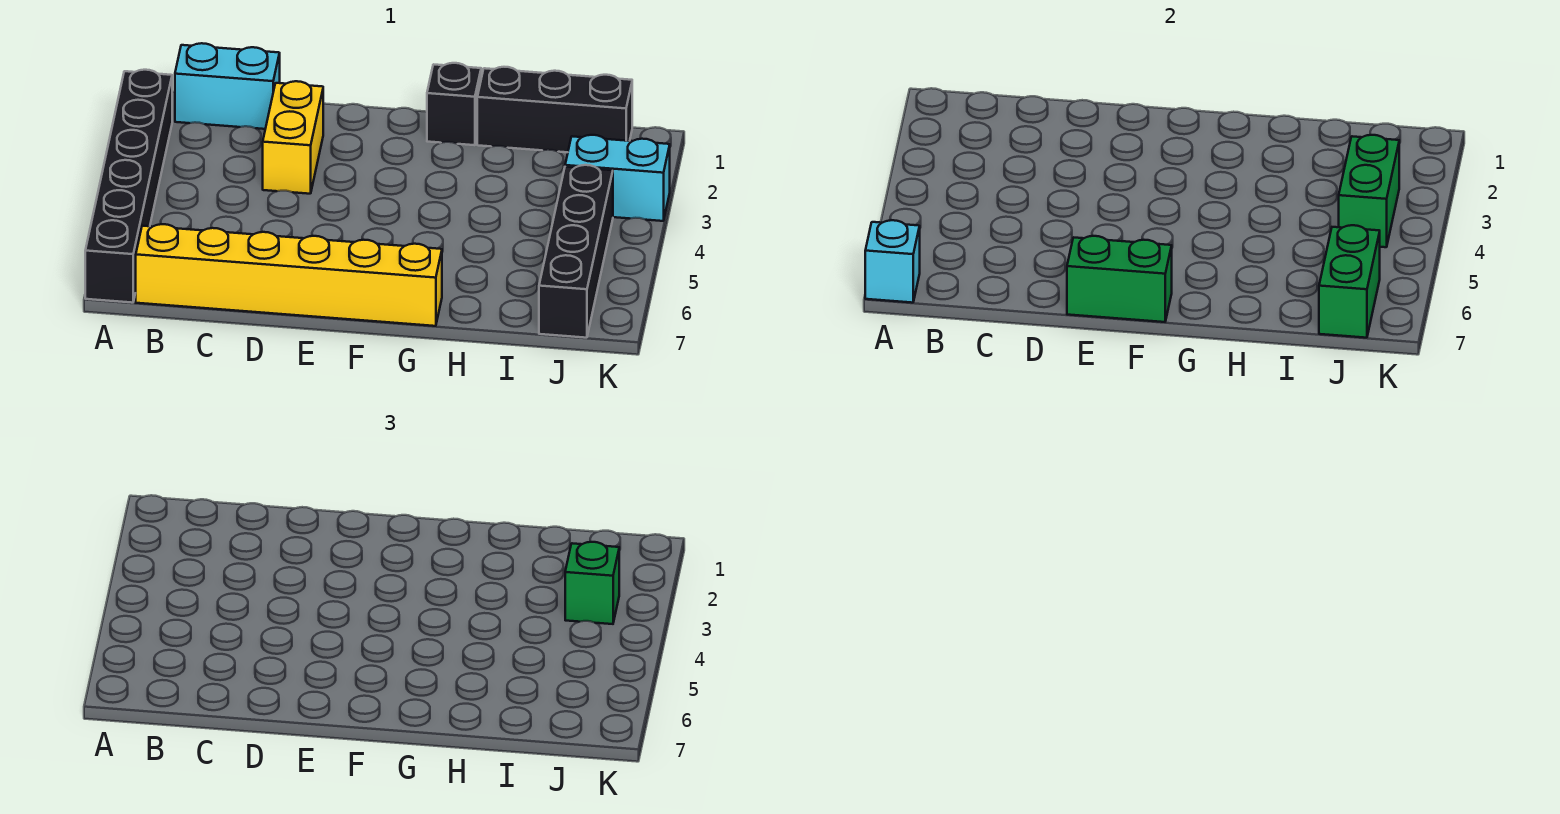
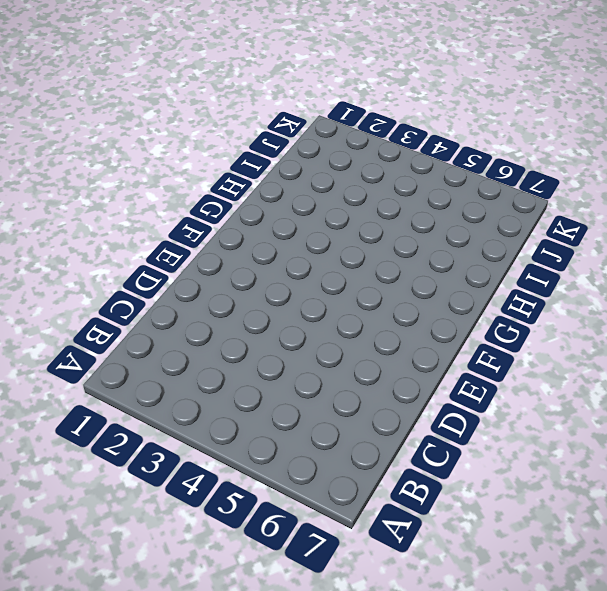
none -> black brick A2:A7 level 1
none -> cyan brick B1:C1 level 1
none -> yellow brick B7:G7 level 1

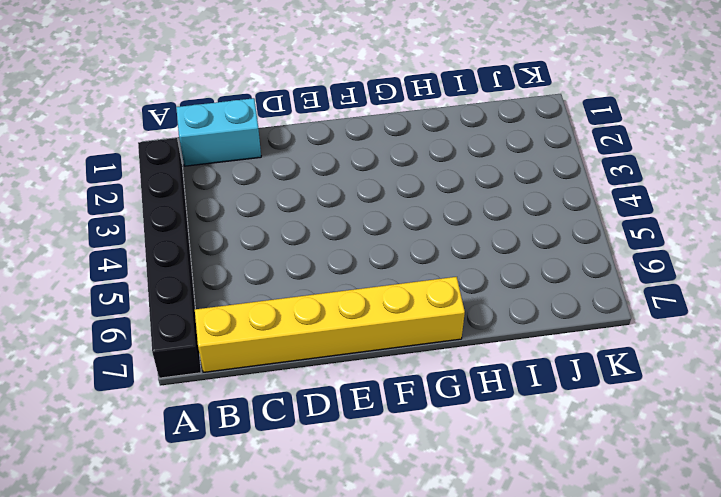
none -> yellow brick D2:D3 level 1
none -> black brick G1 level 1
none -> black brick H1:J1 level 1

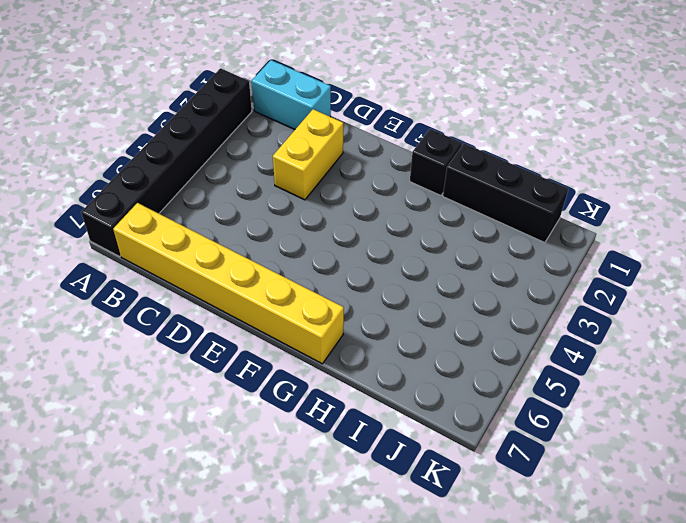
none -> cyan brick J3:K3 level 1
none -> black brick J4:J7 level 1
none -> cyan brick A7 level 2

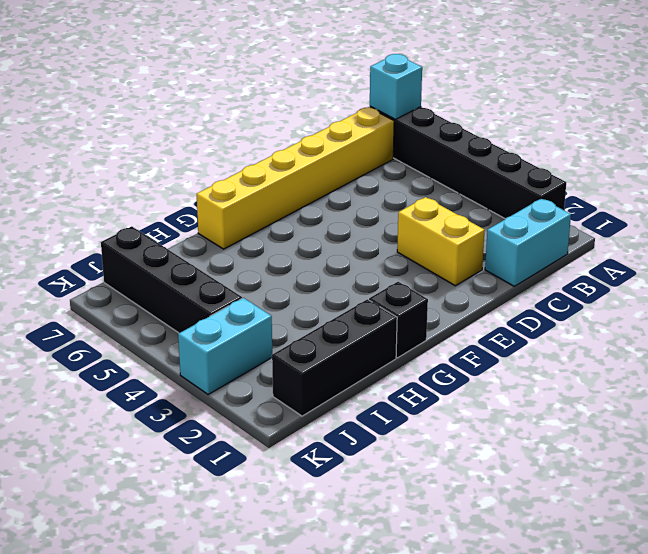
none -> green brick E7:F7 level 2
none -> green brick J3:J4 level 2
none -> green brick J6:J7 level 2

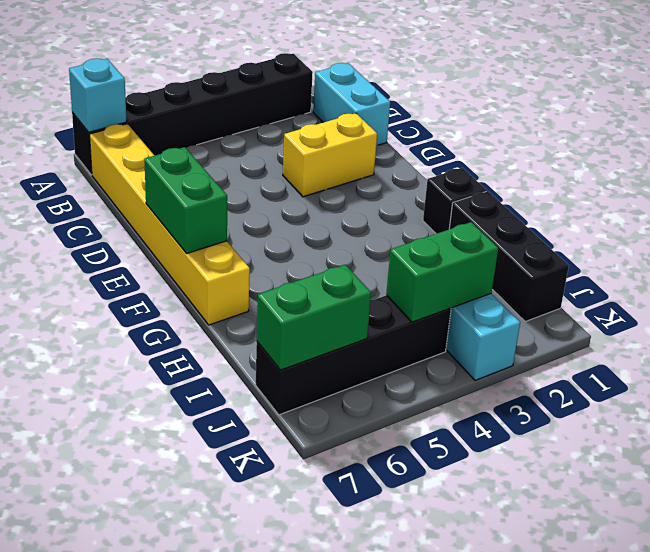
none -> green brick J3 level 3

